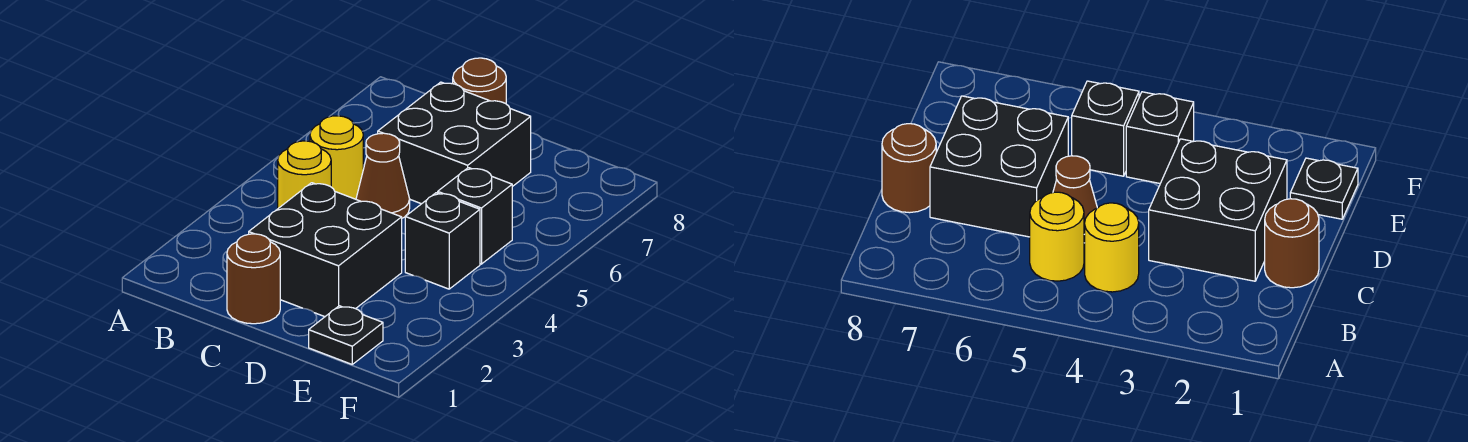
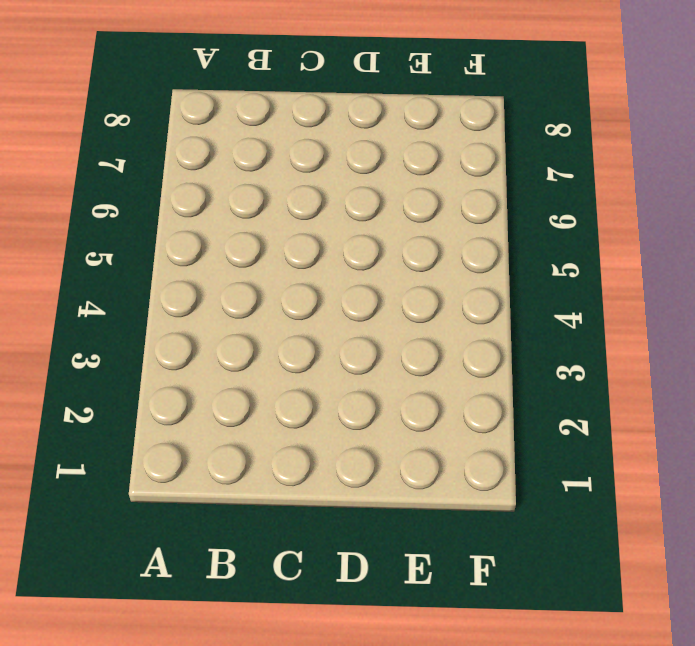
none -> yellow round brick B4 level 1
none -> yellow round brick B5 level 1

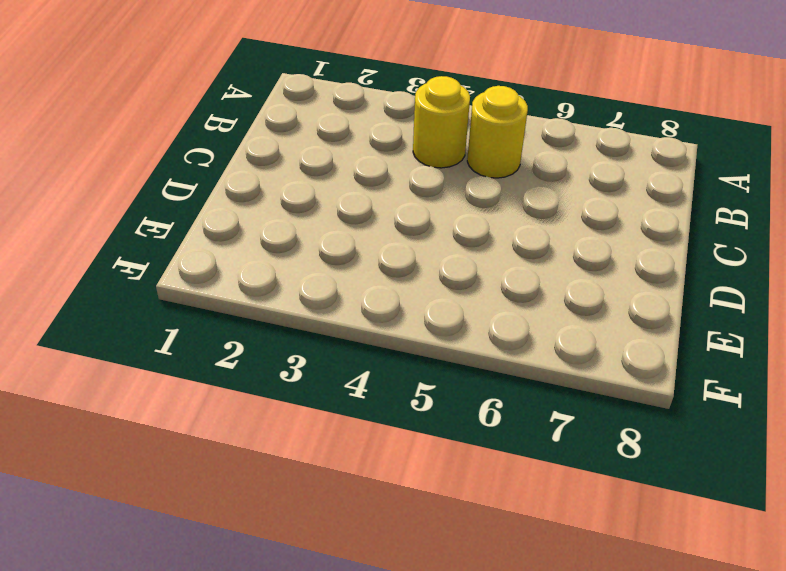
none -> brown round brick C1 level 1
none -> black brick C2:D3 level 1

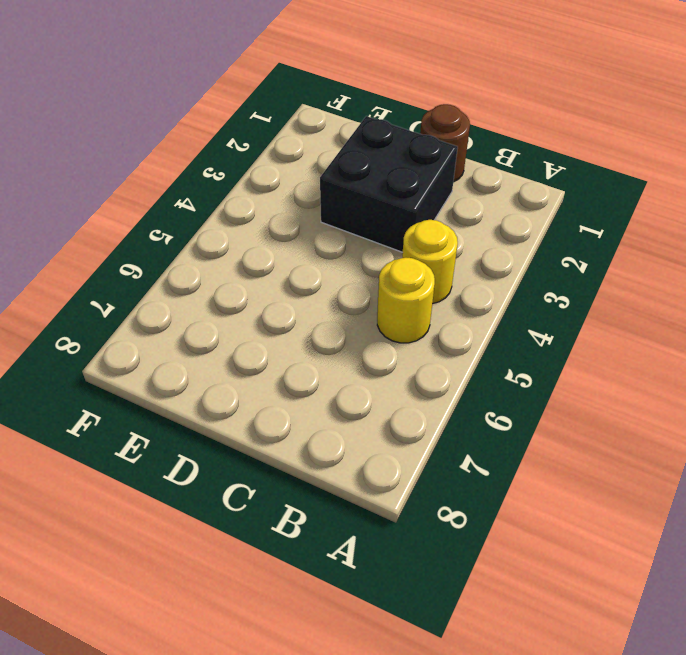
none -> brown cone C5 level 1
none -> black brick C6:D7 level 1

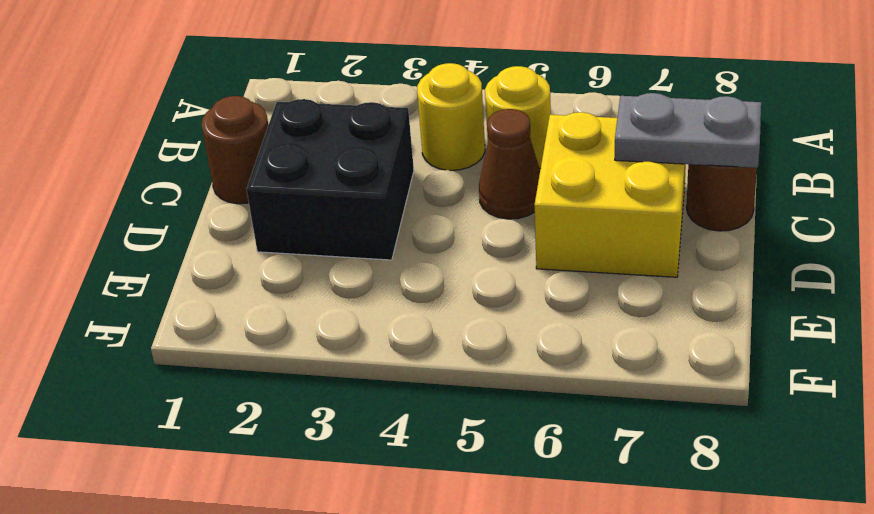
yellow brick C6:D7 level 1 -> black brick C6:D7 level 1
grey plate C7:C8 level 2 -> none
none -> black plate E1 level 1
none -> black brick E4 level 1

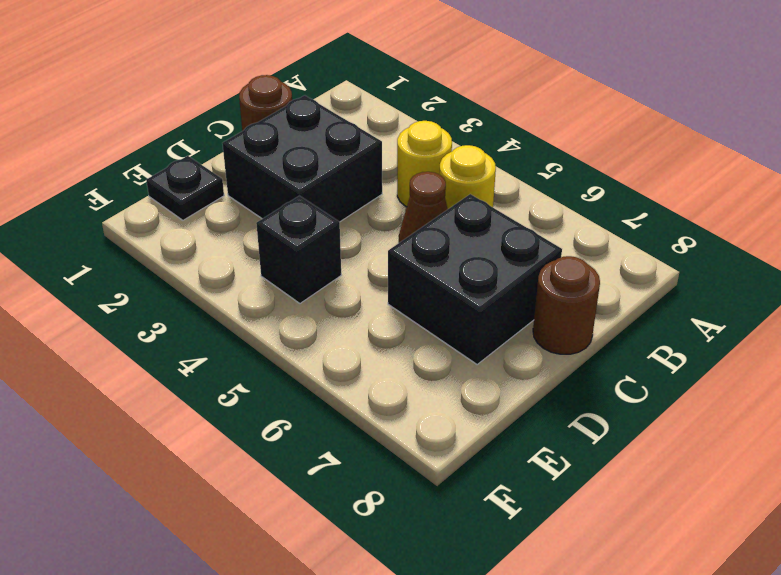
none -> black brick E5 level 1

